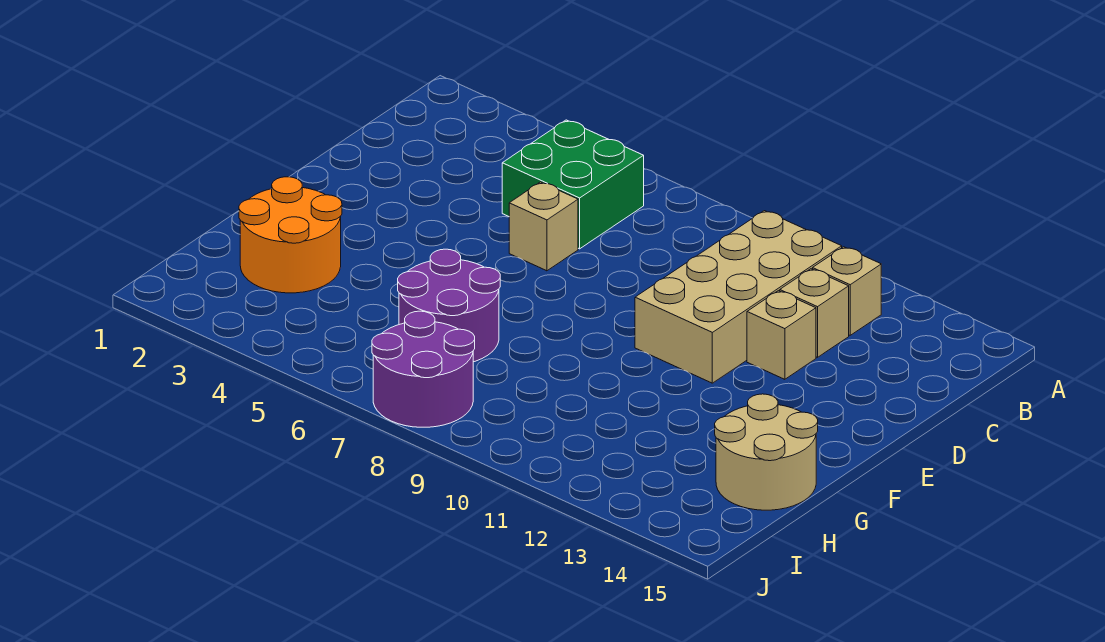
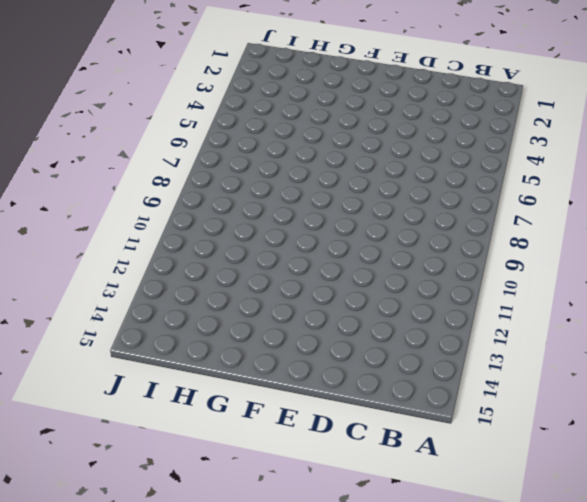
none -> green brick B5:C6 level 1
none -> tan brick B10:E11 level 1

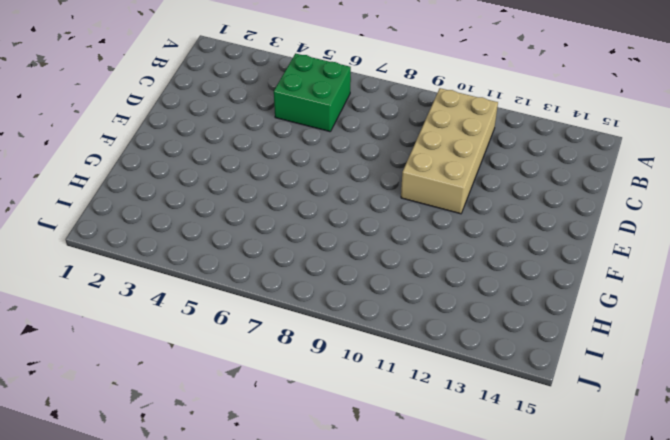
none -> tan brick B12 level 1
none -> tan brick C12 level 1

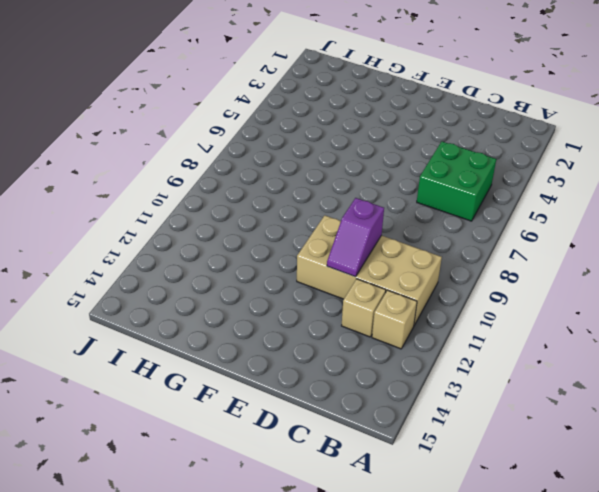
purple slope D10:D11 level 2 top 10 -> none
none -> tan brick D6 level 1
none -> tan brick D12 level 1

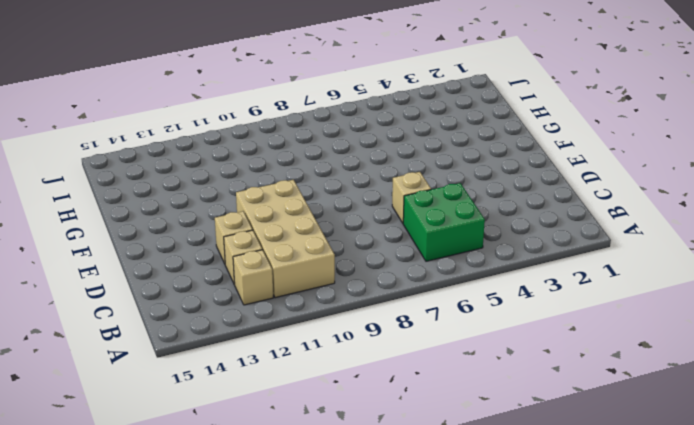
none -> orange round brick G2:H3 level 1
none -> purple round brick G6:H7 level 1

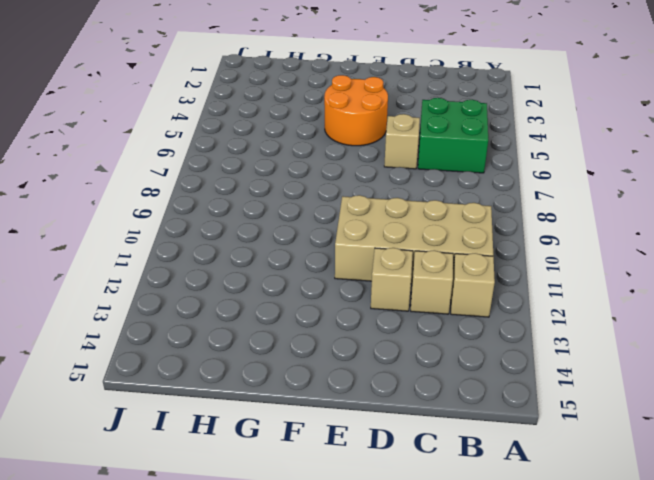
orange round brick E4:F5 level 1 -> orange round brick G2:H3 level 1
none -> purple round brick G6:H7 level 1
none -> tan round brick G14:H15 level 1

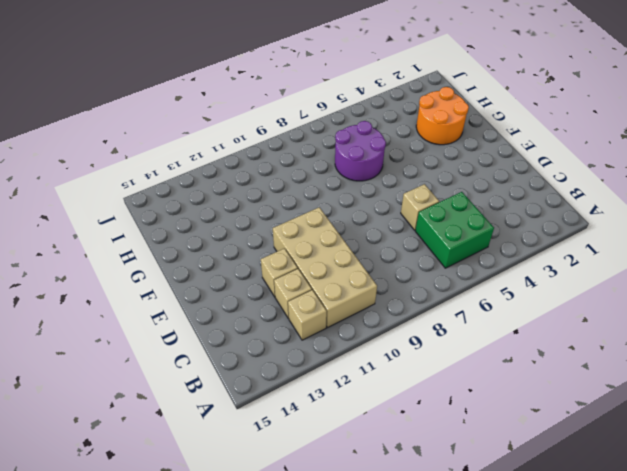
none -> tan round brick G14:H15 level 1
none -> purple round brick I7:J8 level 1

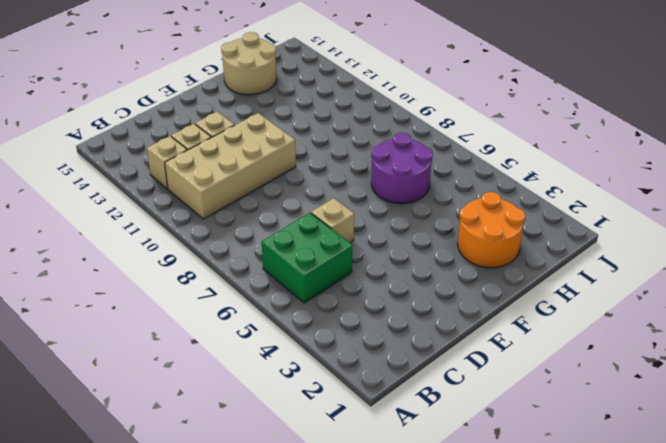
none -> purple round brick I7:J8 level 1

